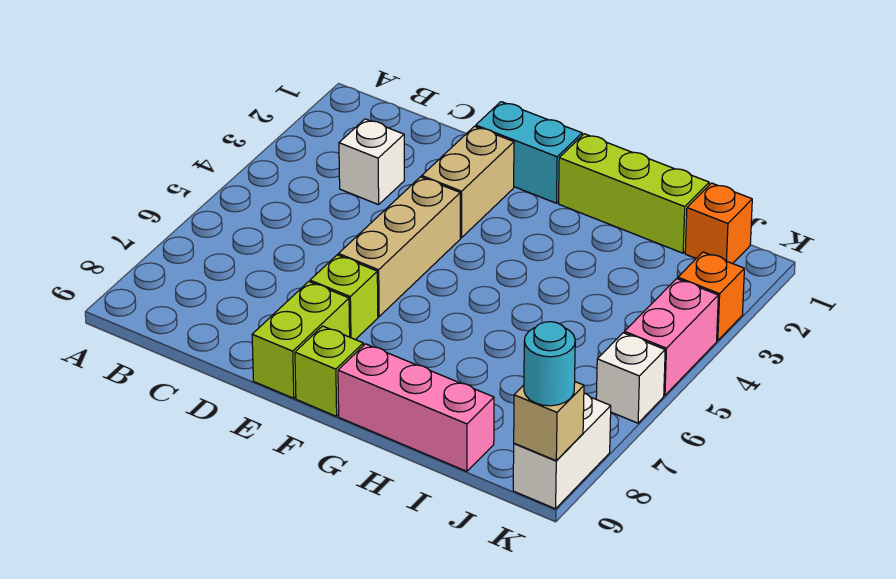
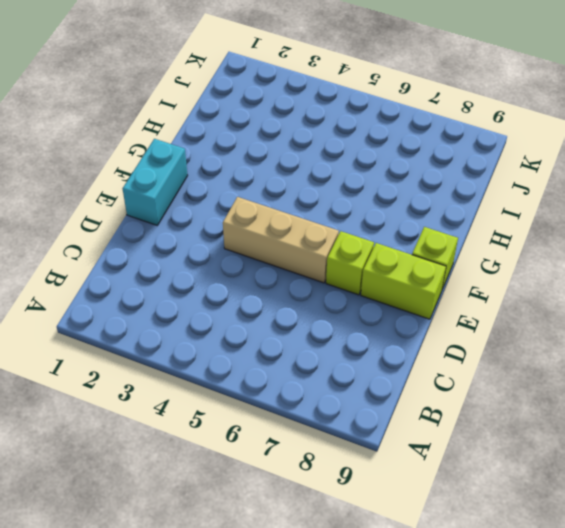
none -> white brick C3 level 1
none -> tan brick E2:E3 level 1
none -> lime brick G1:I1 level 1

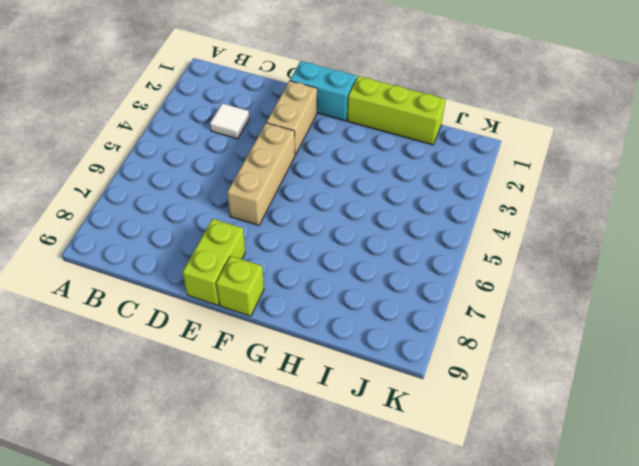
white tile C3 level 1 -> white brick C3 level 1
none -> lime brick E7 level 1
none -> pink brick G9:I9 level 1
none -> orange brick J1 level 1

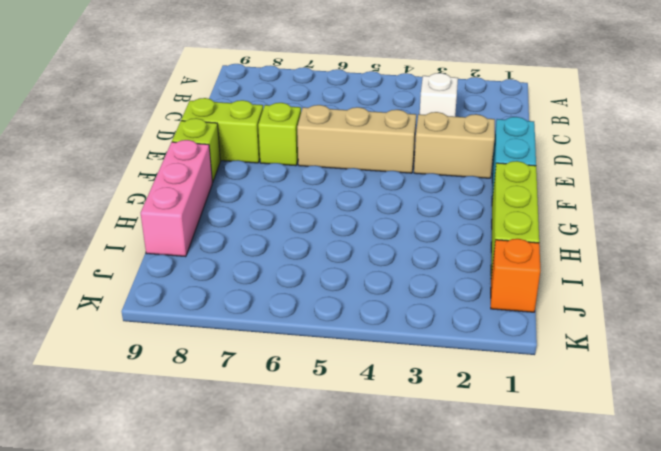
none -> orange brick K3 level 1
none -> pink brick K4:K5 level 1
none -> white brick K6 level 1

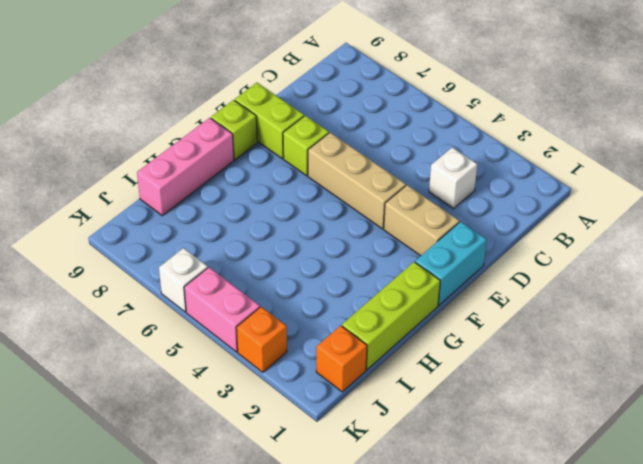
none -> white brick K8:K9 level 1
none -> tan brick K9 level 2
none -> cyan round brick K9 level 3

